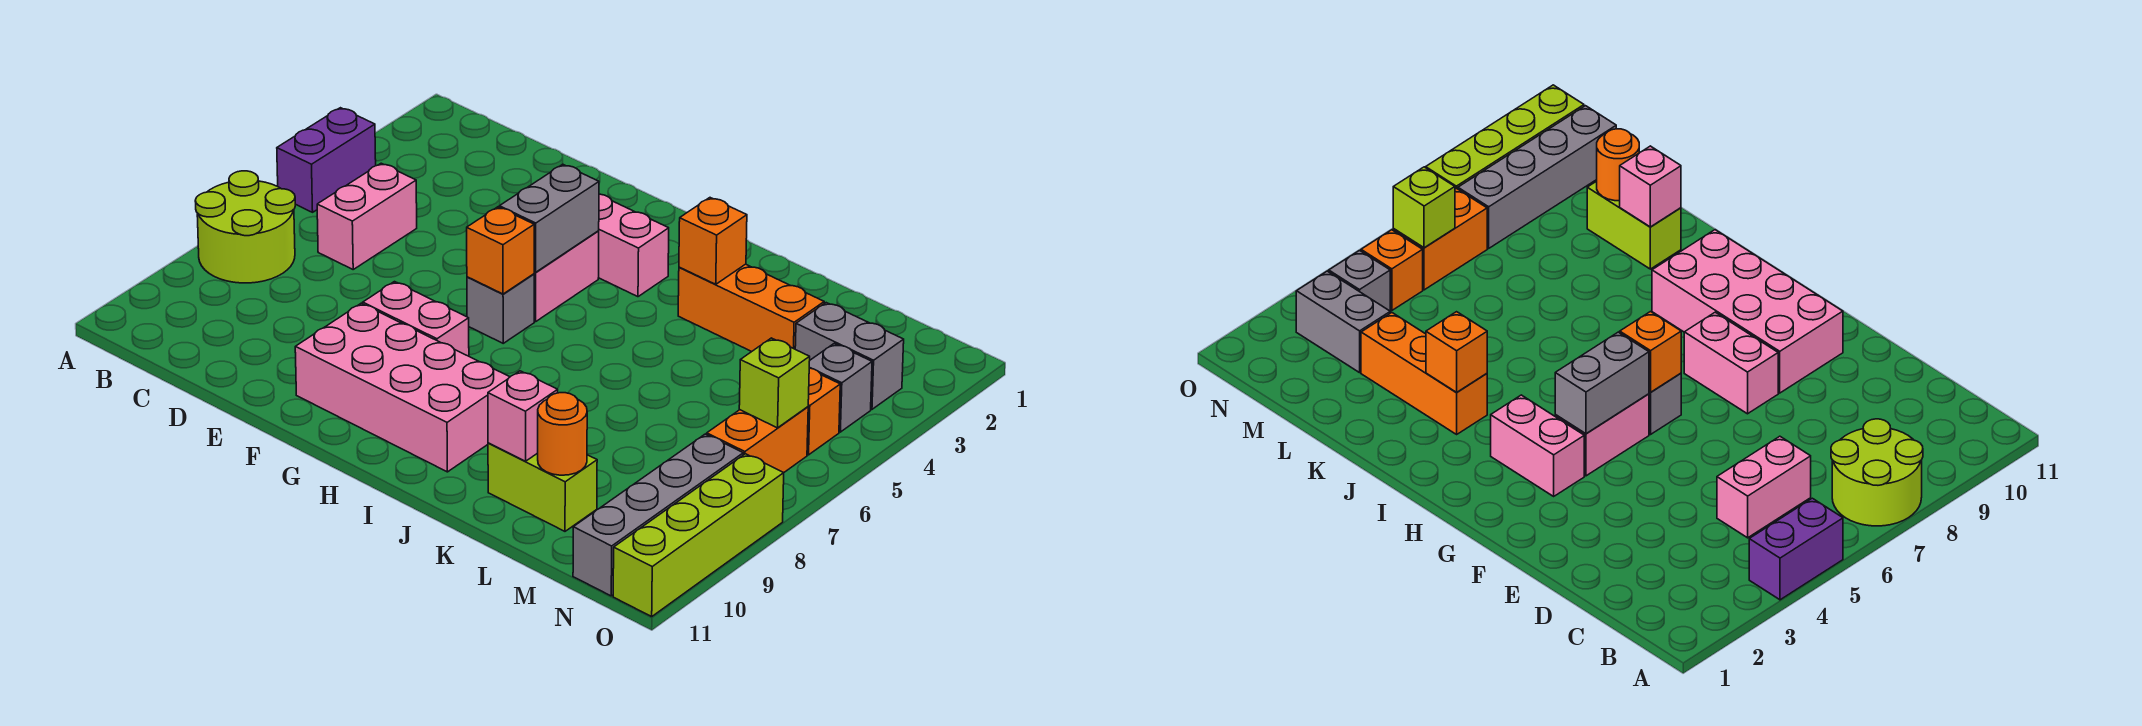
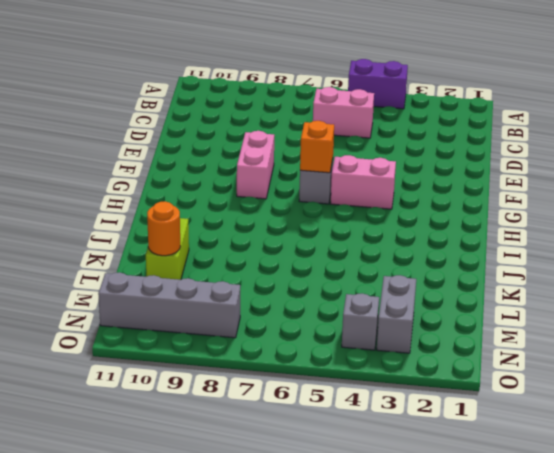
none -> lime round brick A7:B8 level 1
none -> pink brick F9:I10 level 1
none -> pink brick G3:H3 level 1

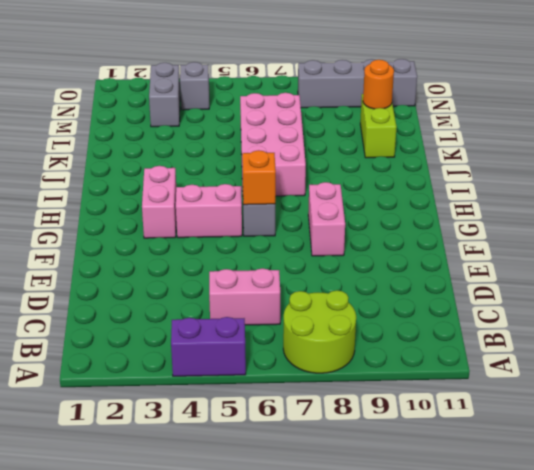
pink brick I6:L7 level 1 -> pink brick F9:I10 level 1
none -> orange brick J3:L3 level 1
none -> orange brick N5 level 1
none -> orange brick N6:N7 level 1

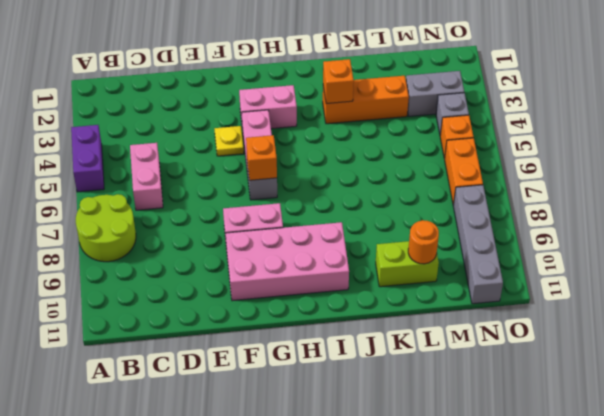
yellow plate F4 level 1 -> none
none -> lime brick O8:O11 level 1
none -> grey brick G4:G5 level 2
none -> pink brick K10 level 2

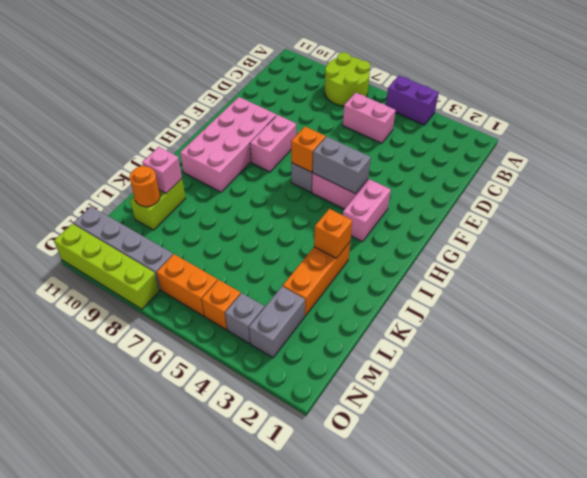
none -> lime brick N6 level 2

